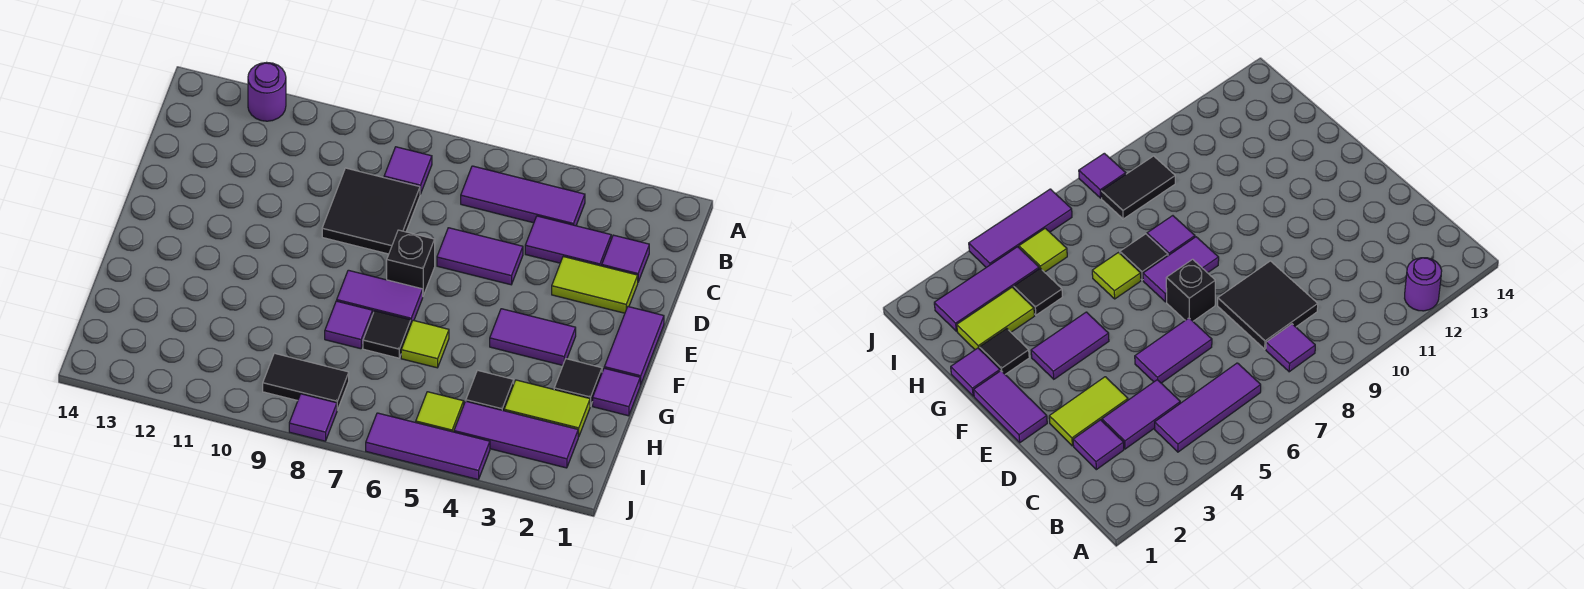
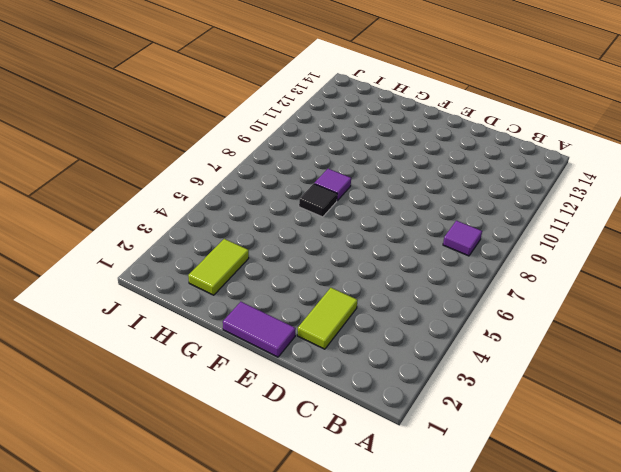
none -> purple round brick A12 level 1
none -> purple tile B4:B6 level 1
none -> purple tile C2 level 1

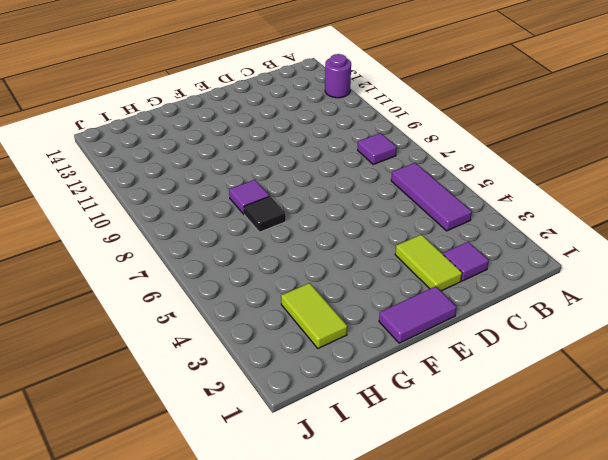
none -> purple tile C3:C4 level 1
none -> black tile C8:D9 level 1
none -> purple tile D5:D6 level 1

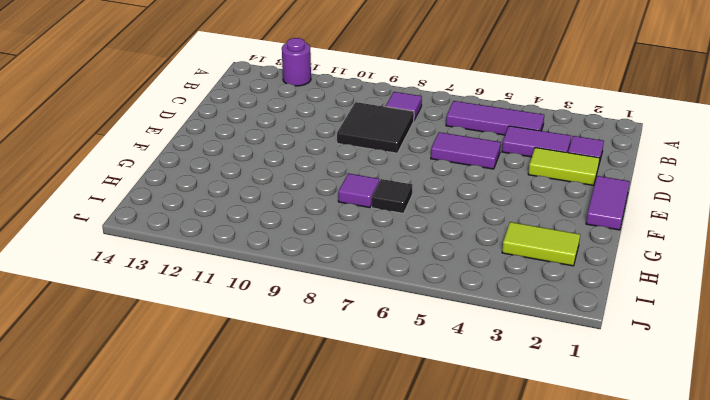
none -> black brick E7 level 1
none -> purple tile F3:F4 level 1
none -> purple tile F7:F8 level 1

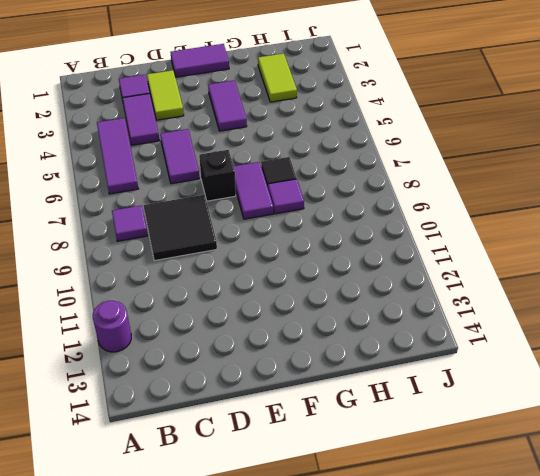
none -> purple tile G1 level 1
none -> black tile G2 level 1
none -> lime tile G6 level 1

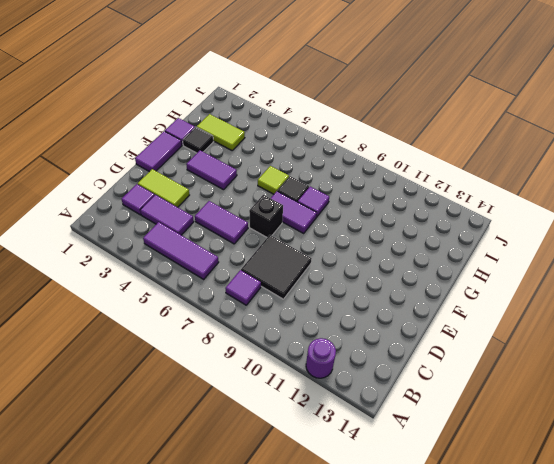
none -> black tile H4 level 1
none -> purple tile I2:I4 level 1
none -> lime tile I5 level 1

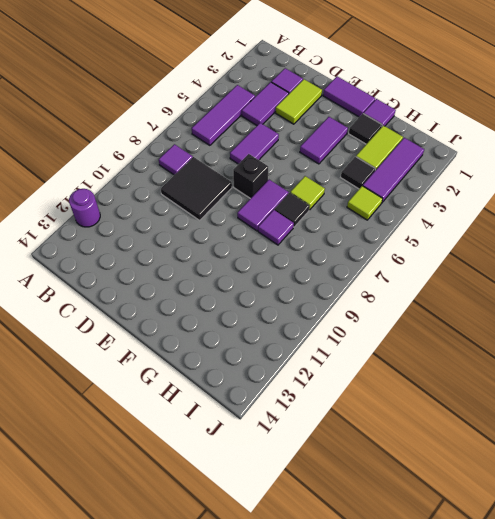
none -> black tile I8:I9 level 1
none -> purple tile J4:J6 level 1
none -> purple tile J8 level 1

